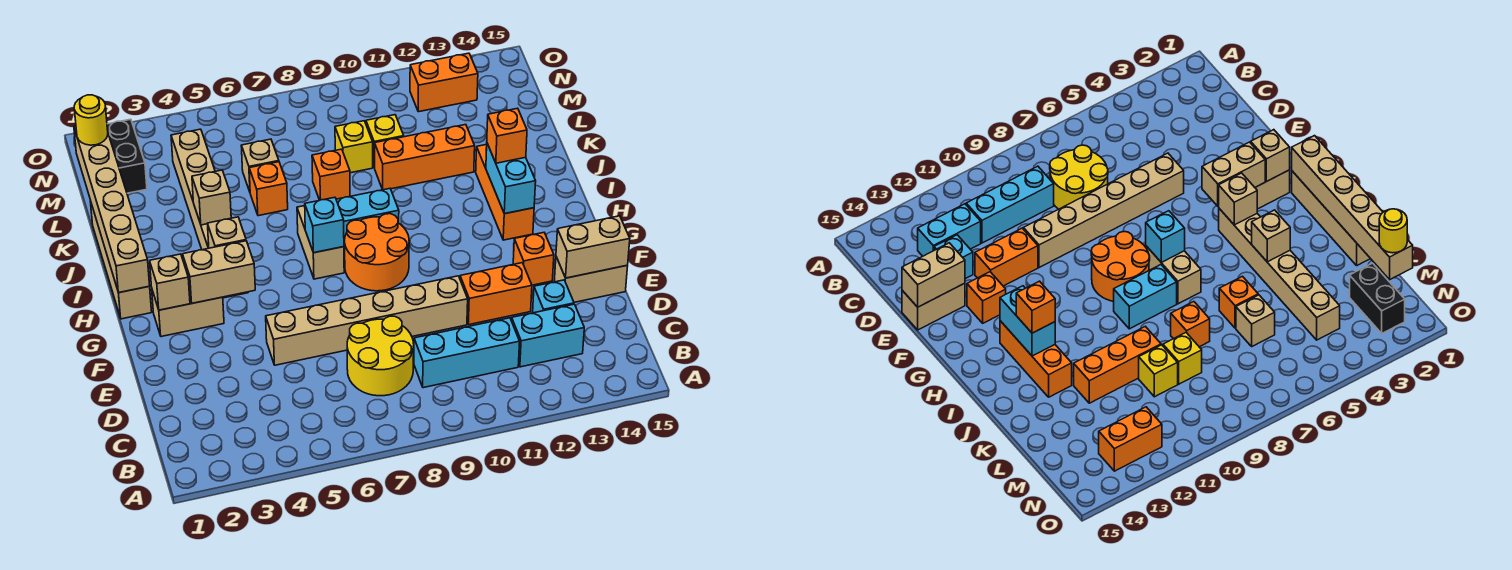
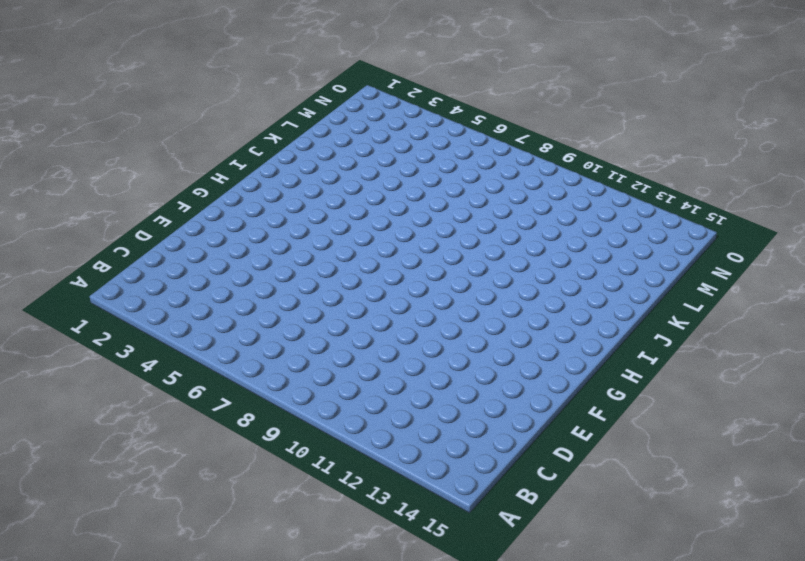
none -> yellow round brick C7:D8 level 1
none -> cyan brick C9:C11 level 1
none -> cyan brick C12:C13 level 1
none -> cyan brick D13 level 1

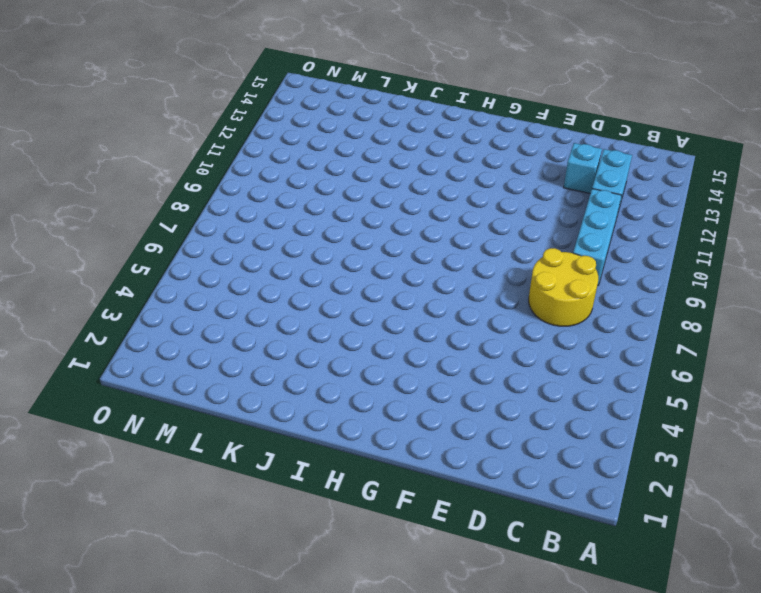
none -> tan brick E5:E10 level 1
none -> orange brick E11:E12 level 1
none -> tan brick E14:E15 level 1
none -> orange brick F13 level 1

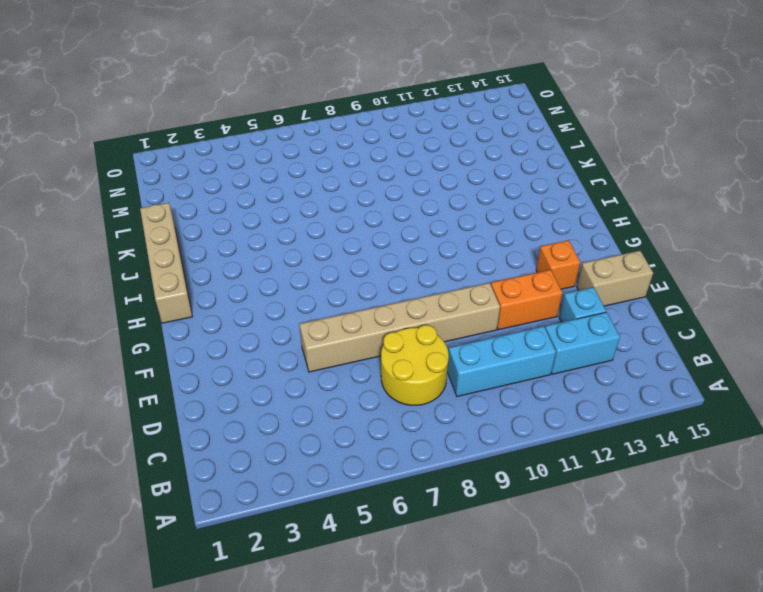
none -> tan brick G2:G3 level 1
none -> orange round brick G8:H9 level 1
none -> tan brick H4:M4 level 1
none -> tan brick H7:I7 level 1

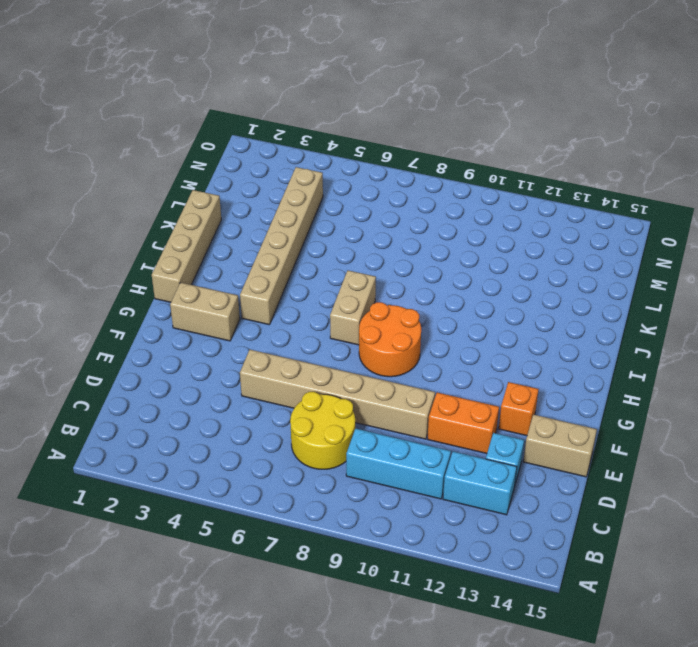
none -> orange brick H13:J13 level 1
none -> cyan brick I8:I9 level 1
none -> orange brick K6 level 1
none -> orange brick K8 level 1

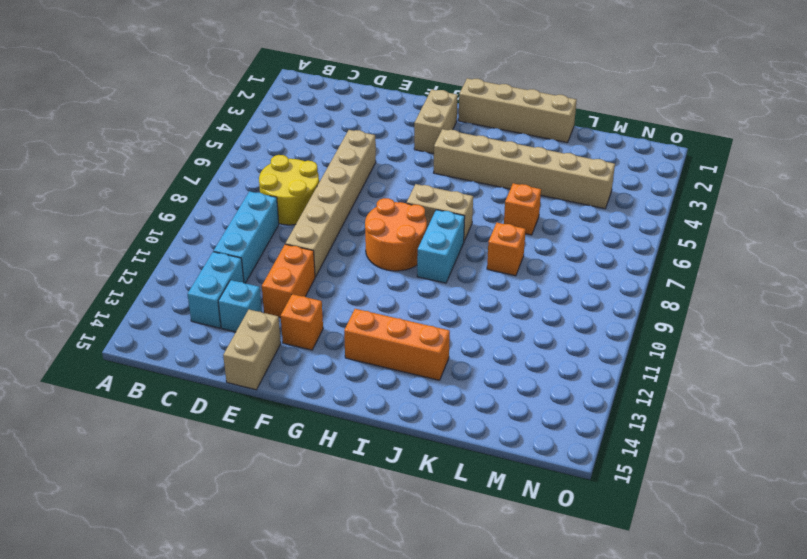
none -> orange brick K10:K12 level 1
none -> tan brick L6 level 1
none -> yellow brick L9 level 1
none -> yellow brick L10 level 1

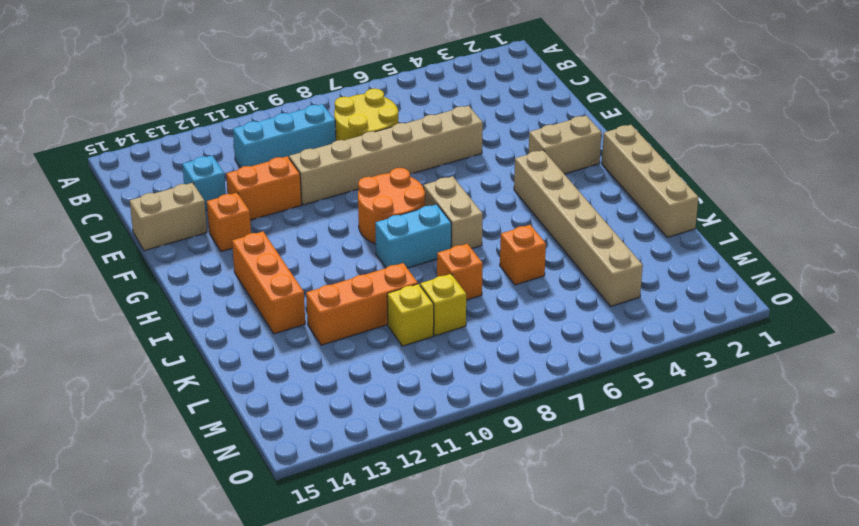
none -> cyan brick C12:C13 level 1
none -> tan brick L6 level 1
none -> black brick M2:N2 level 1
none -> orange brick N12:N13 level 1

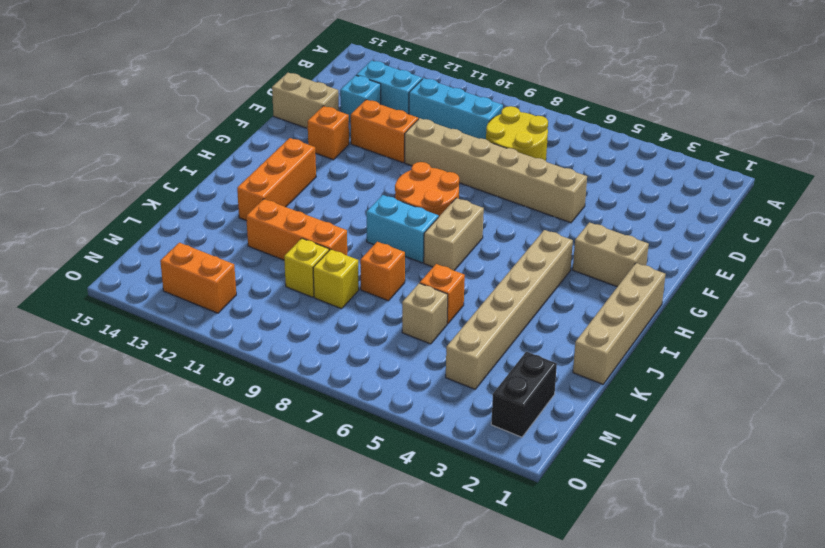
none -> tan brick E14:E15 level 2
none -> tan brick G2 level 2
none -> tan brick G3:G4 level 2
none -> tan brick H1:M1 level 2

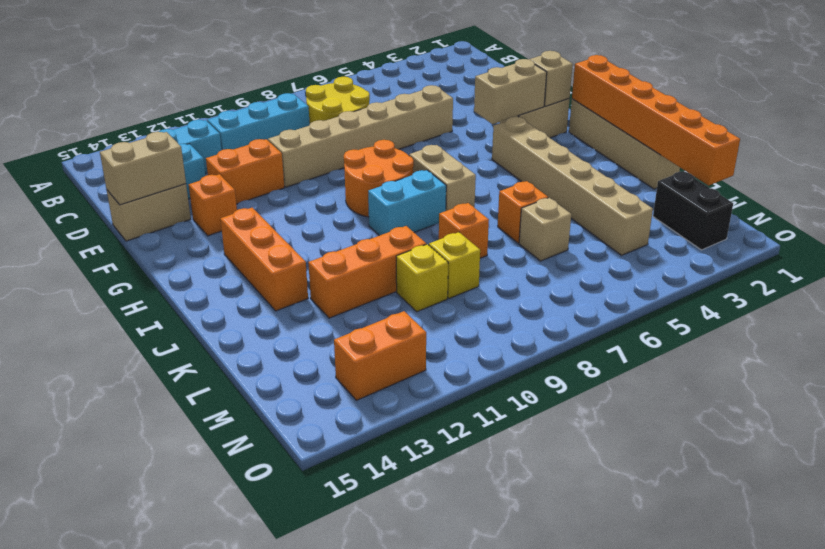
orange brick H1:M1 level 2 -> tan brick H1:M1 level 2
none -> tan brick H4 level 2
none -> cyan brick H7 level 2
none -> cyan brick H13:I13 level 2
none -> tan brick J4 level 2

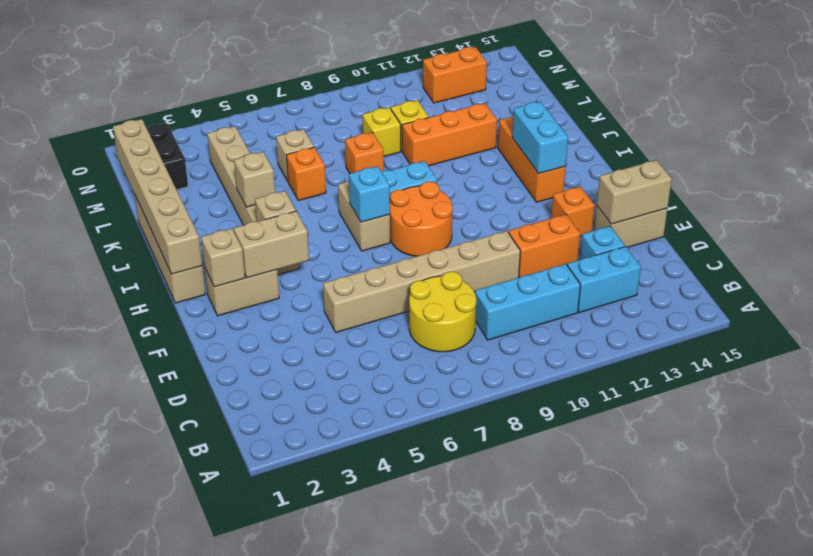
none -> orange brick I13 level 3
none -> yellow round brick M1 level 3

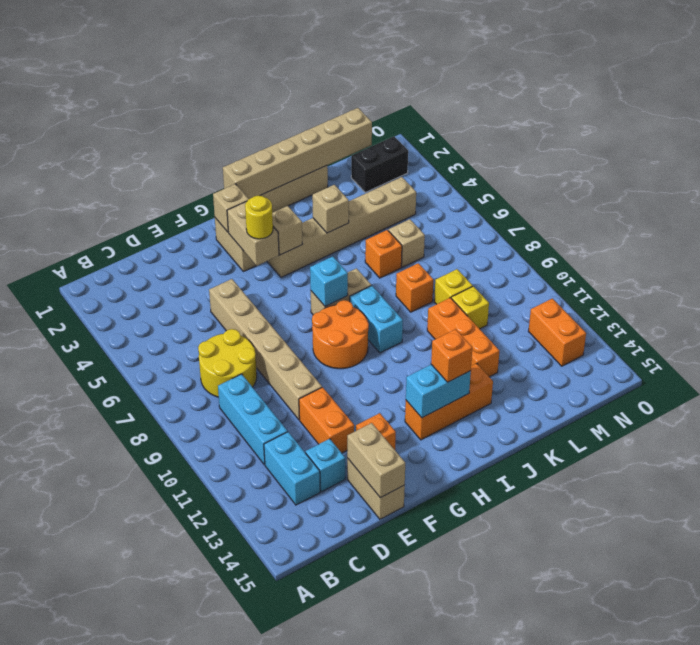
yellow round brick G4 level 3 -> yellow round brick M1 level 3

